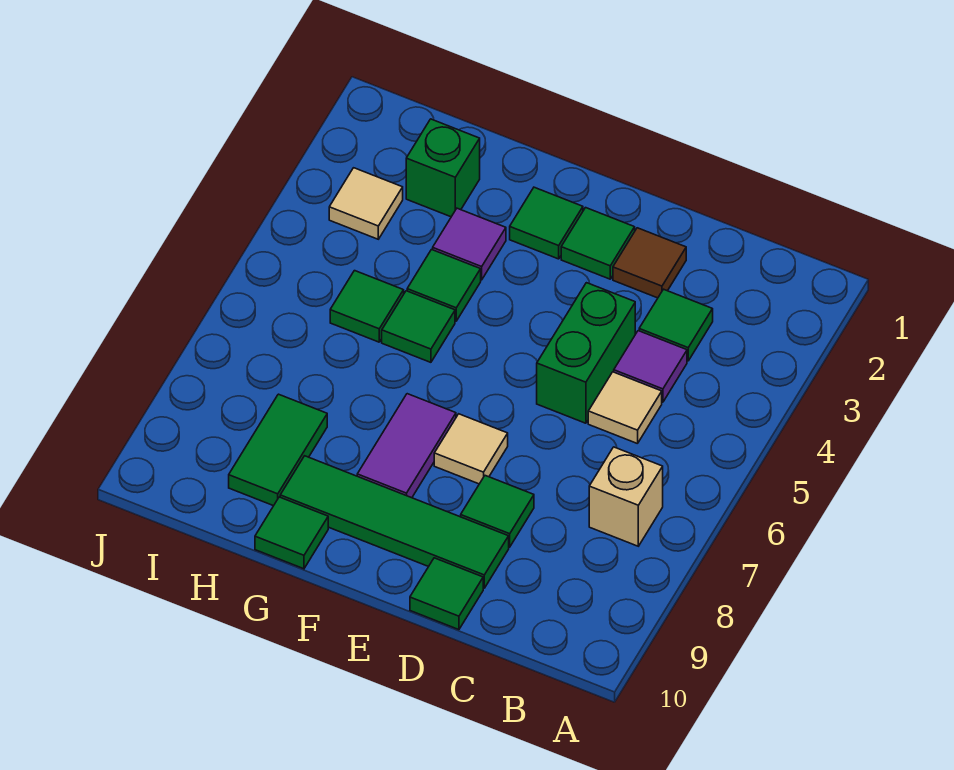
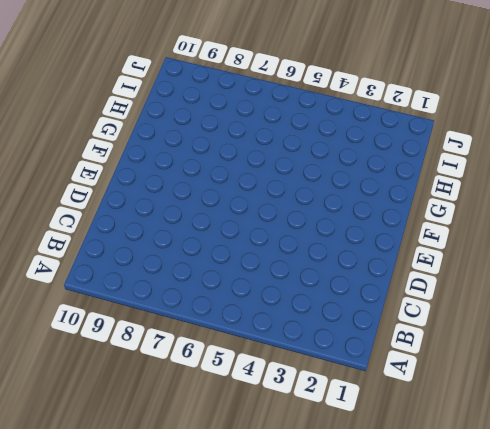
none -> tan brick B7 level 1
none -> green tile C3 level 1
none -> purple tile C4 level 1

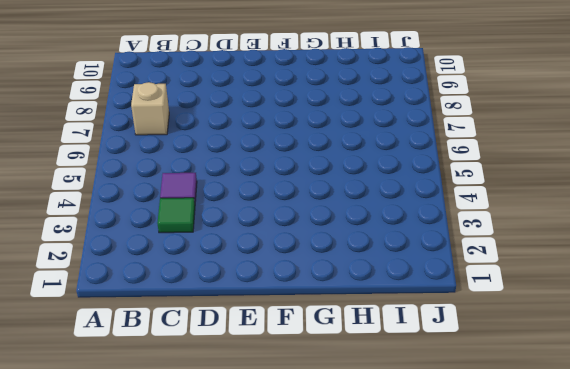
none -> tan tile C5 level 1
none -> brown tile D2 level 1
none -> green brick D4:D5 level 1

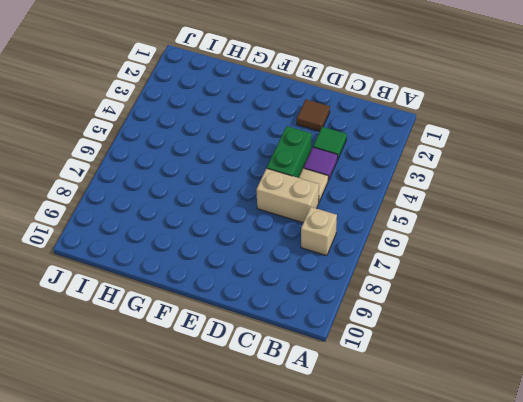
tan brick C6:D6 level 1 -> none
none -> green tile D8 level 1
none -> green tile D9:G9 level 1
none -> green tile D10 level 1

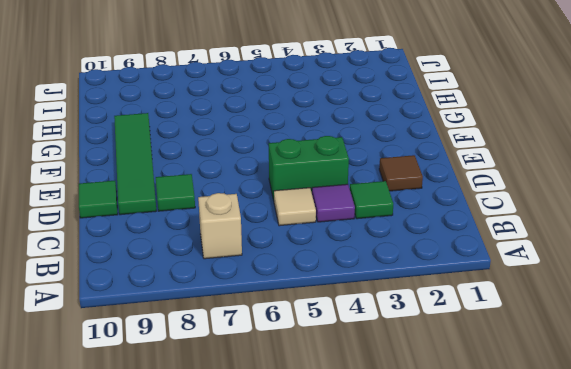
none -> green tile E2 level 1
none -> tan tile E7 level 1
none -> green tile F2 level 1

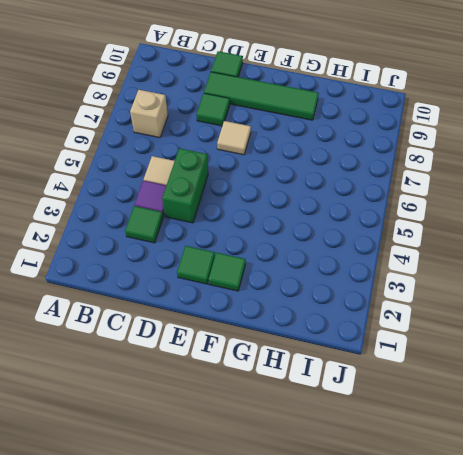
none -> brown tile D2 level 1
none -> purple tile F7:F8 level 1
none -> purple tile G3 level 1

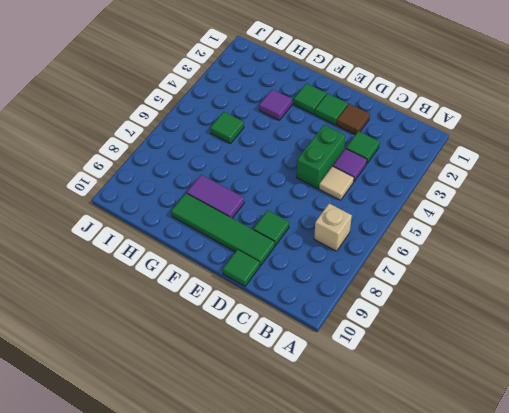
purple tile F8:G8 level 1 -> purple tile F7:F8 level 1
none -> tan tile E7 level 1
none -> green tile G4 level 1
none -> green tile G5 level 1

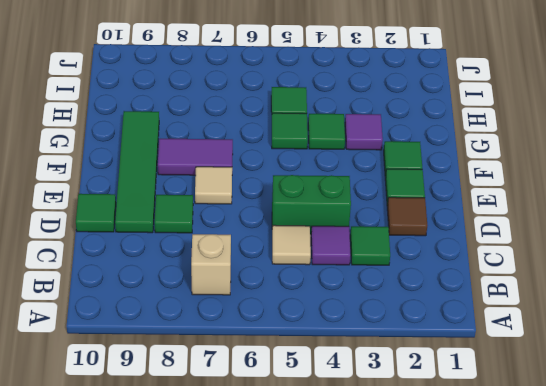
none -> green tile G10 level 1
none -> green brick H2 level 1
none -> green tile H8:H9 level 1

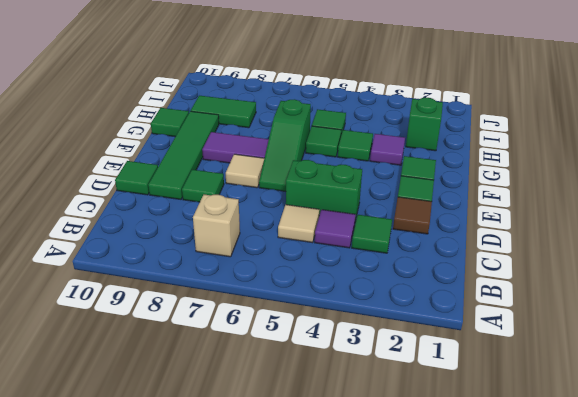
green slope E6:G6 level 1 top G -> none
none -> tan tile I3 level 1

